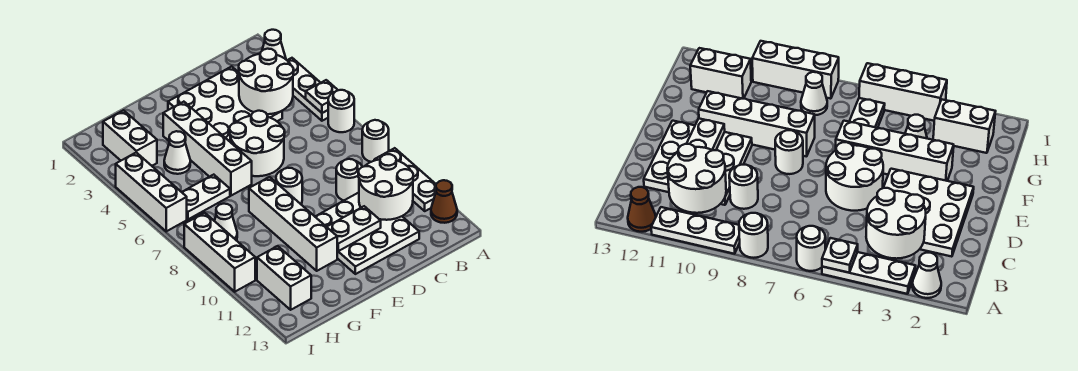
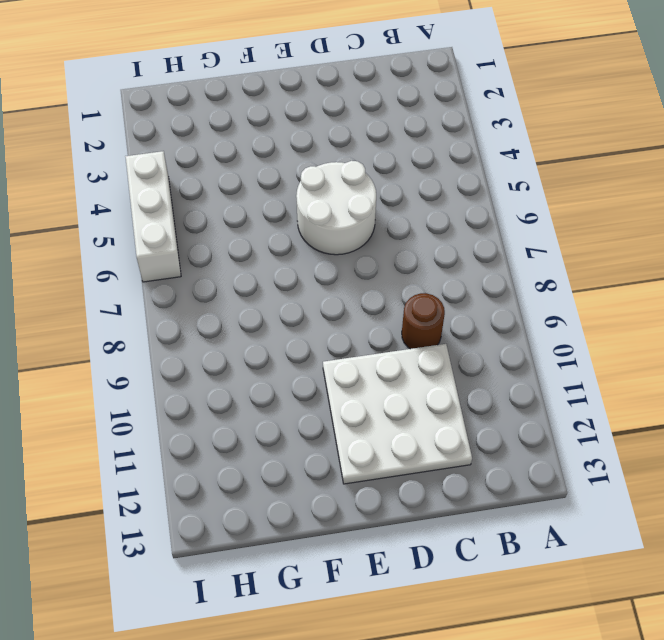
brown round brick C9 level 1 -> white round brick C9 level 1
none -> white cone A2 level 1
none -> white plate A3:A5 level 1
none -> white round brick A6 level 1

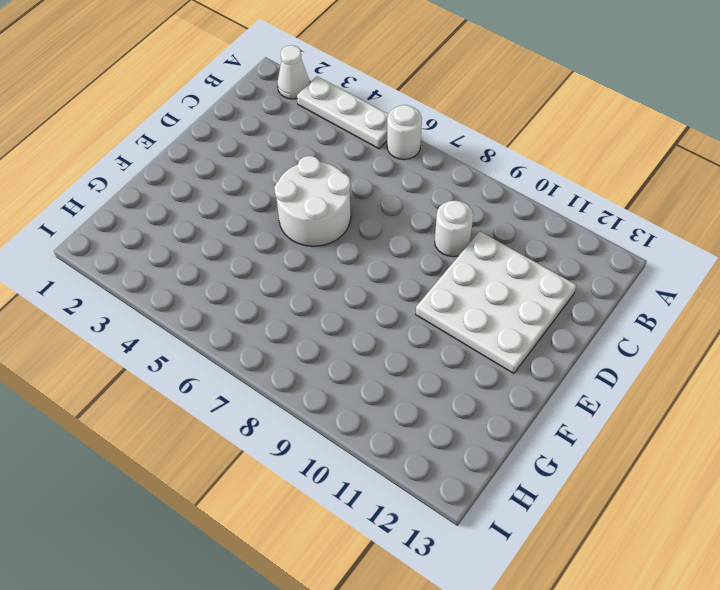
none -> white round brick A8 level 1
none -> white plate A9:A11 level 1
none -> brown cone A12 level 1

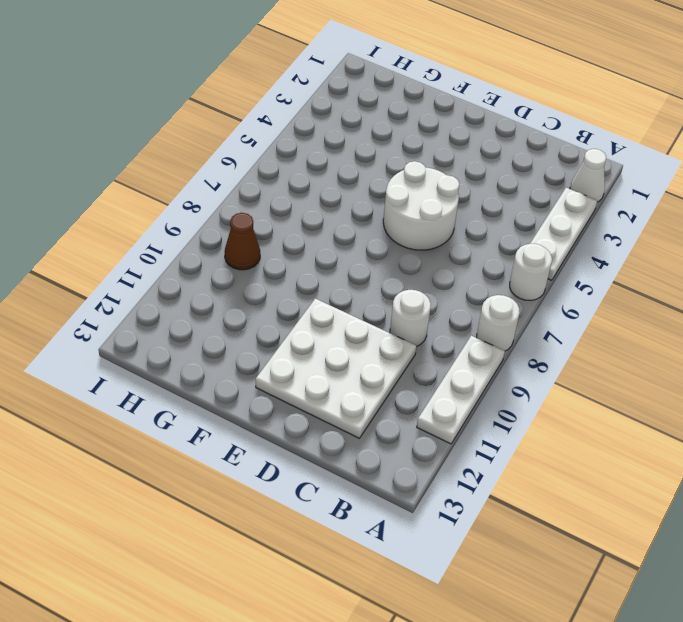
brown cone H9 level 1 -> brown cone A12 level 1
none -> white plate C2:E4 level 1
none -> white round brick E8 level 1
none -> white brick F3:F6 level 1

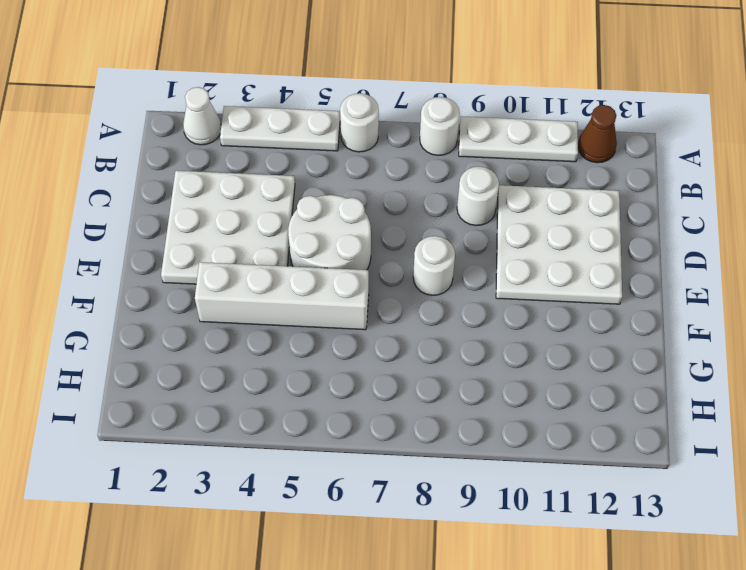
none -> white brick F8:F11 level 1
none -> white cone G4 level 1
none -> white plate G6:H6 level 1

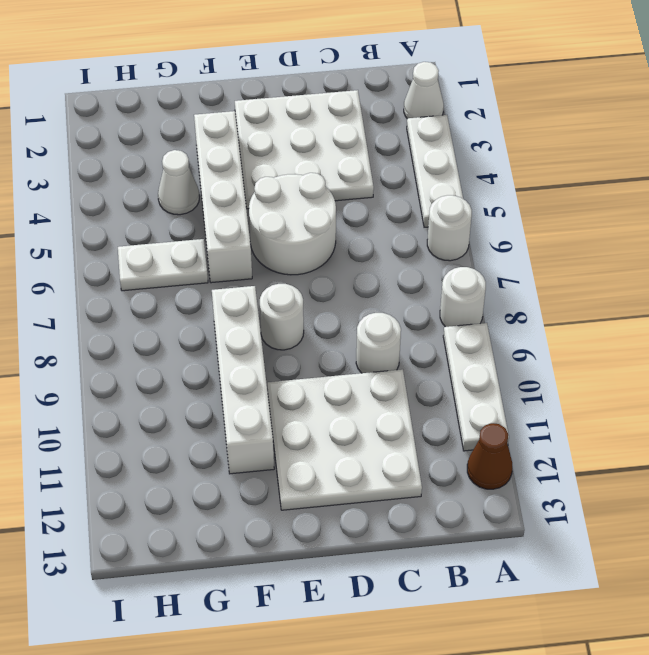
none -> white brick H2:H3 level 1
none -> white cone H8 level 1
none -> white brick H11:H12 level 1

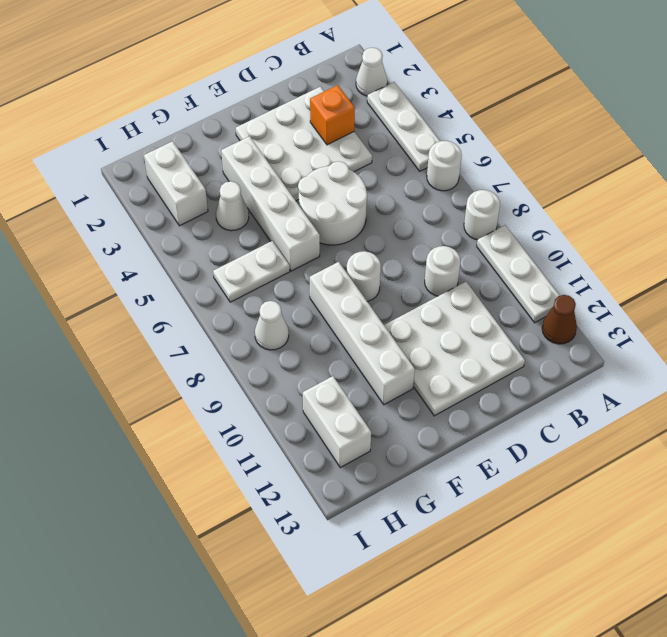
orange brick C3 level 2 -> white round brick B3:C4 level 2
none -> white brick I4:I6 level 1
none -> white brick I8:I10 level 1
none -> white plate A5 level 2

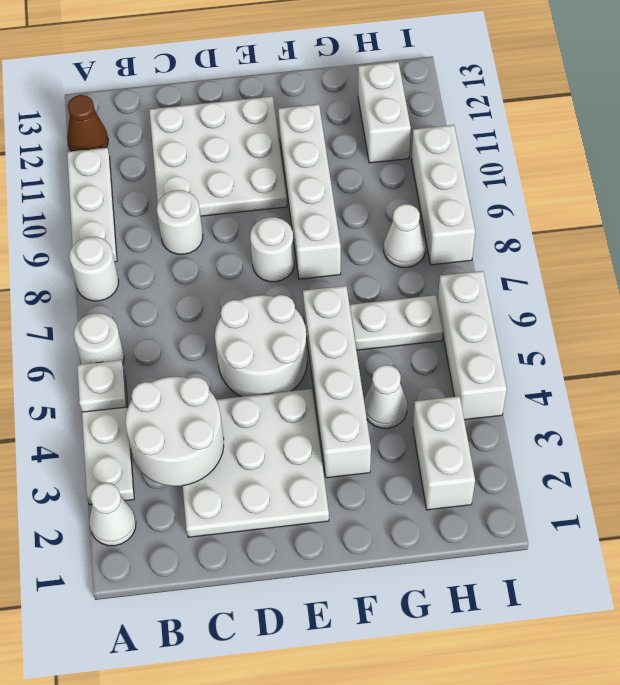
none -> white round brick B10:C11 level 2
none -> white plate D11:E11 level 2

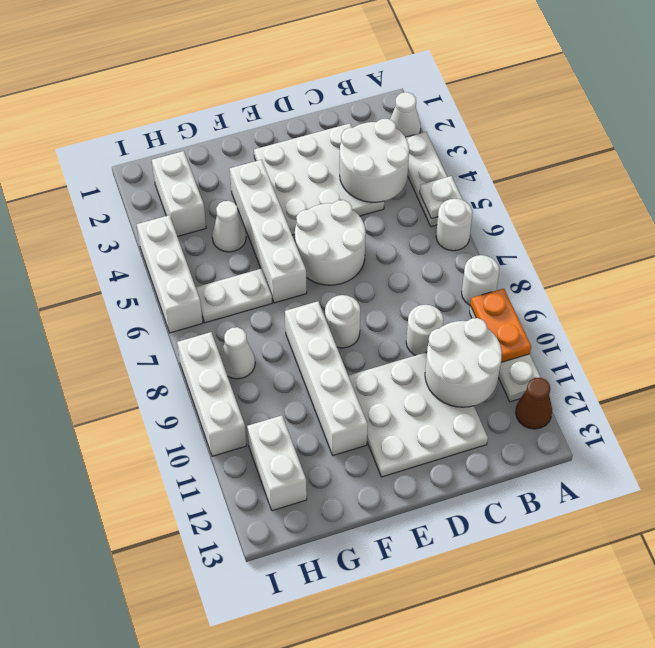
orange plate A9:A10 level 2 -> none
none -> white plate D11:E11 level 2

